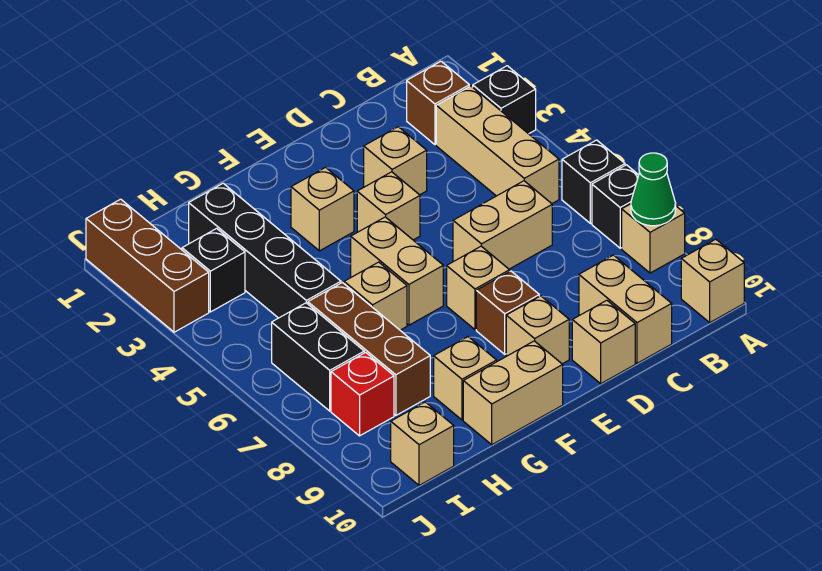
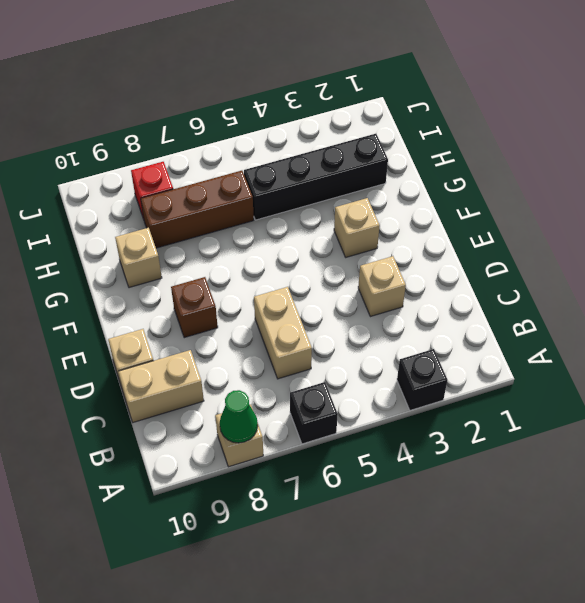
none -> black brick A7 level 1
none -> tan brick A10 level 1
none -> brown brick B2 level 1

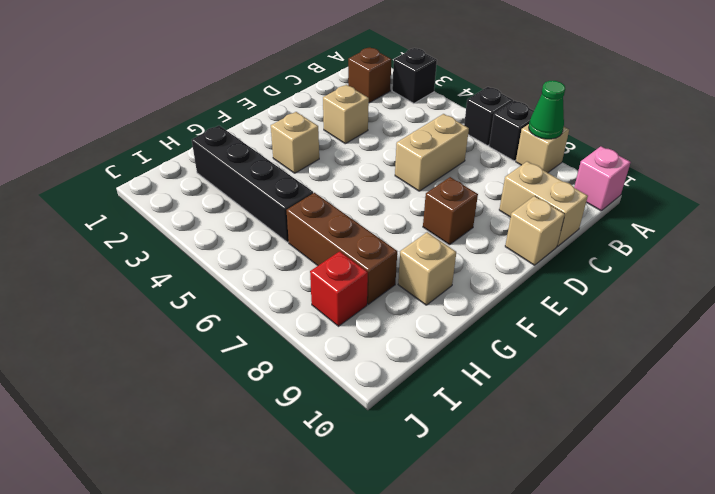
pink brick A10 level 1 -> tan brick A10 level 1
none -> tan brick B3:B5 level 1
none -> tan brick E4 level 1
none -> tan brick E7 level 1

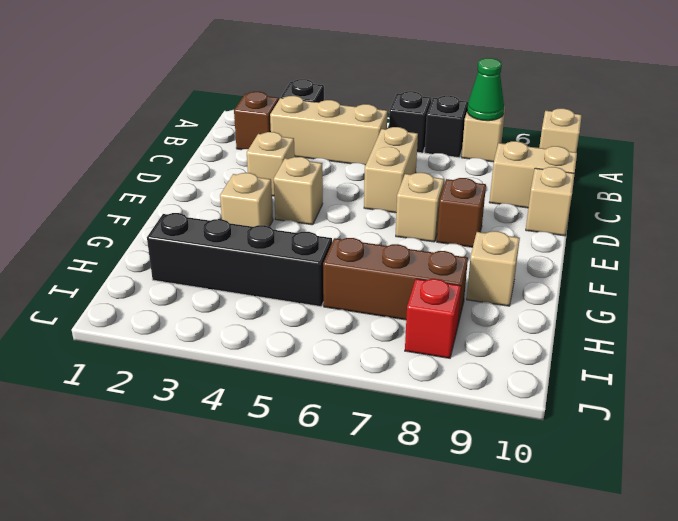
none -> tan brick E9 level 1
none -> tan brick F5:F6 level 1
none -> tan brick F10:G10 level 1

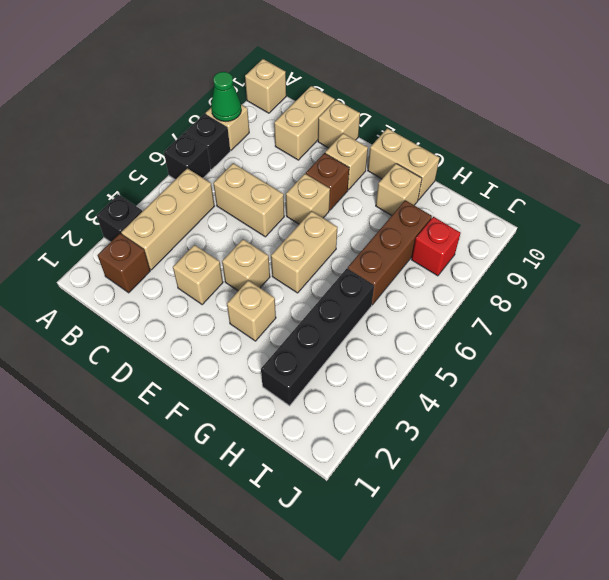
none -> tan brick G6 level 1
none -> black brick I3 level 1
none -> black brick I6:I7 level 1

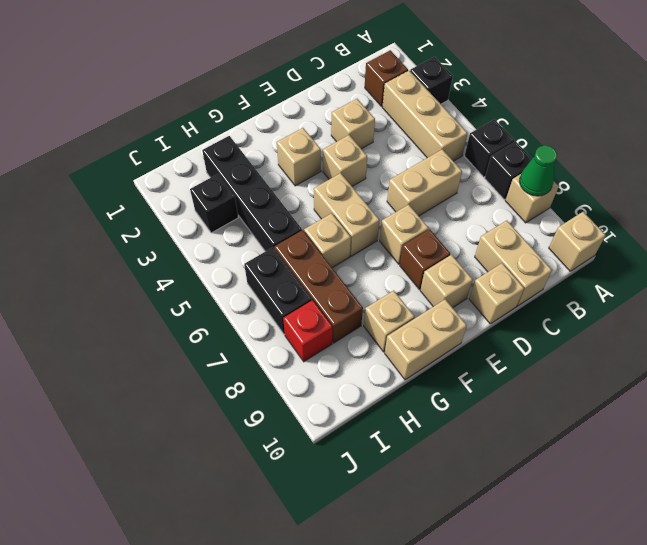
none -> tan brick I10 level 1
none -> brown brick J1:J3 level 1

